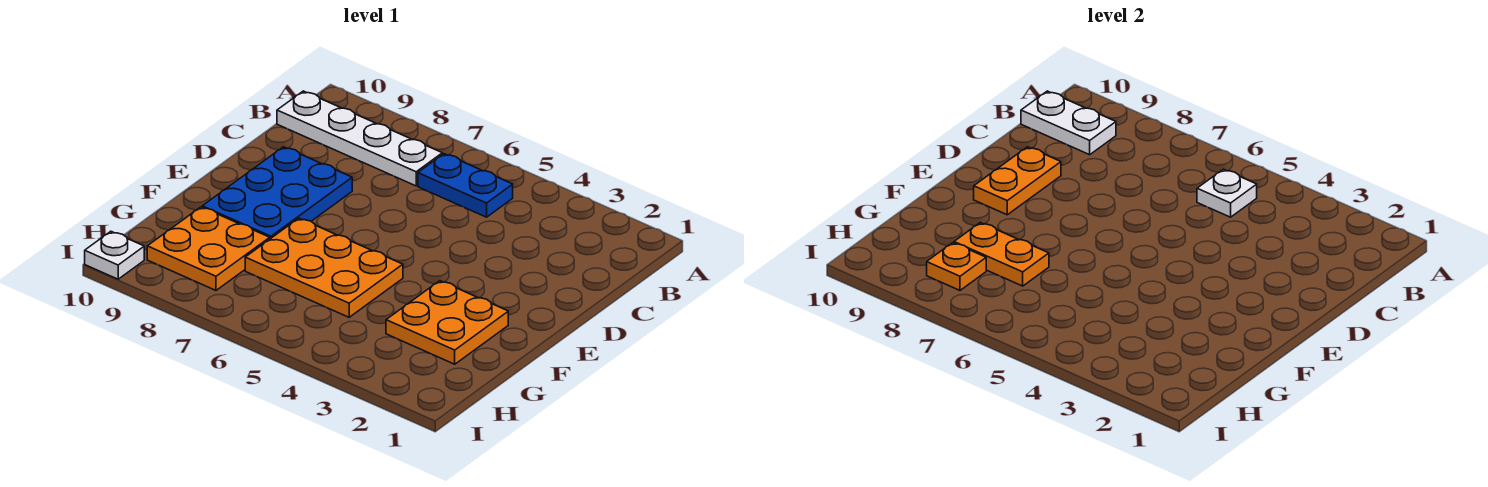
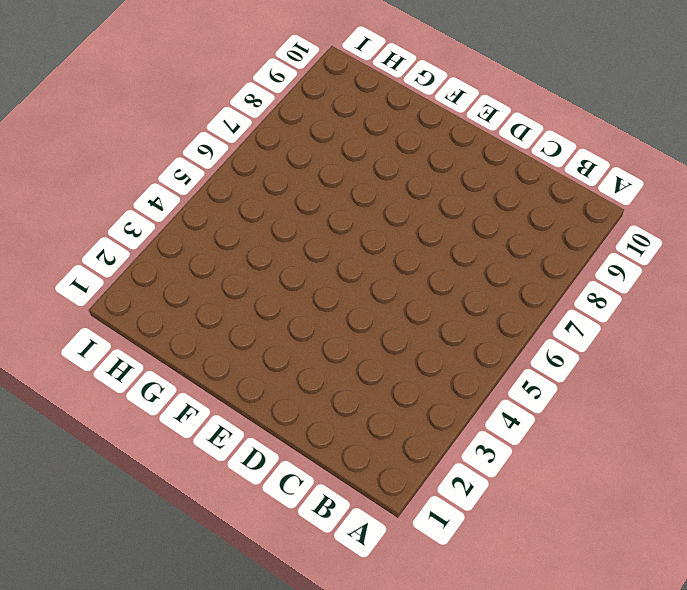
none -> blue plate B5:B6 level 1
none -> white plate B7:B10 level 1
none -> blue plate D8:F9 level 1

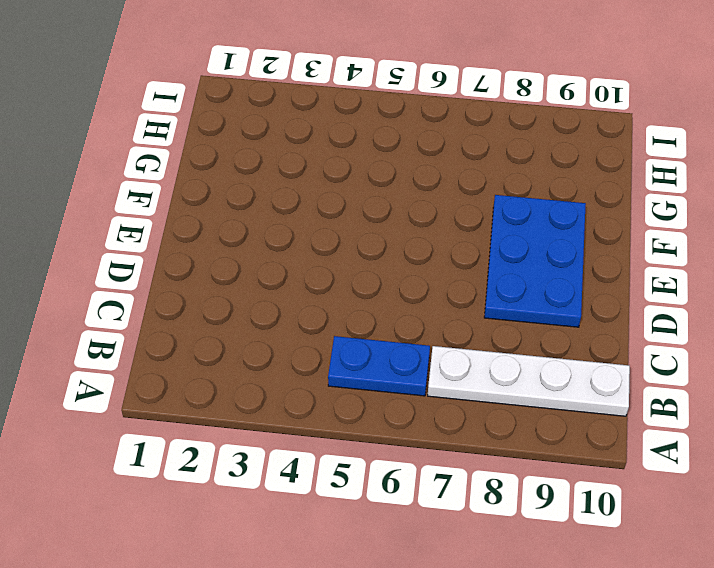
none -> orange plate F2:G3 level 1
none -> orange plate F5:G7 level 1
none -> orange plate G8:H9 level 1

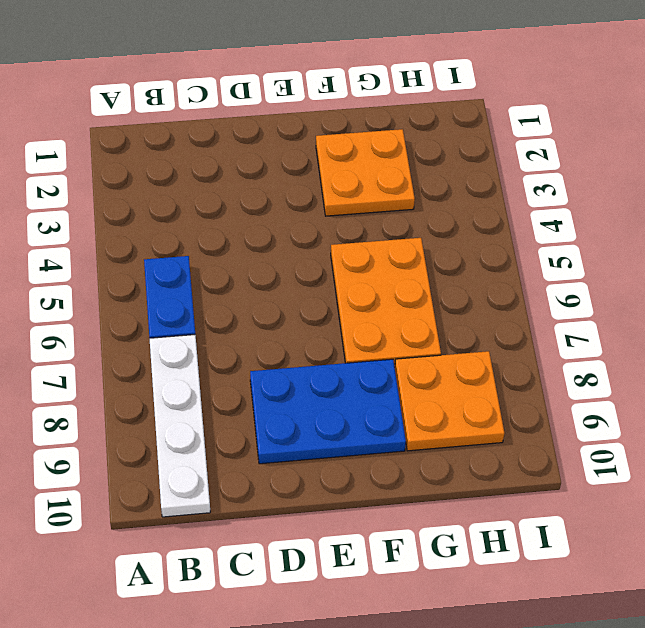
none -> white plate I10 level 1
none -> white plate B5 level 2
none -> white plate B9:B10 level 2

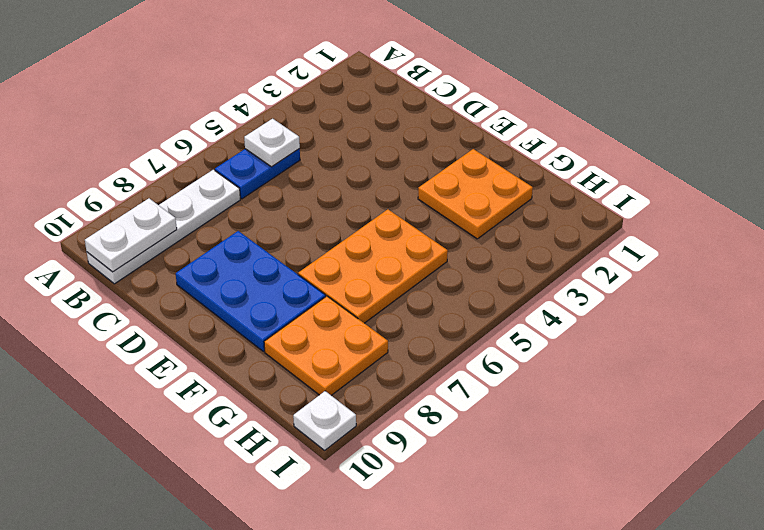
none -> orange plate D9:E9 level 2
none -> orange plate G7:G8 level 2
none -> orange plate H8 level 2

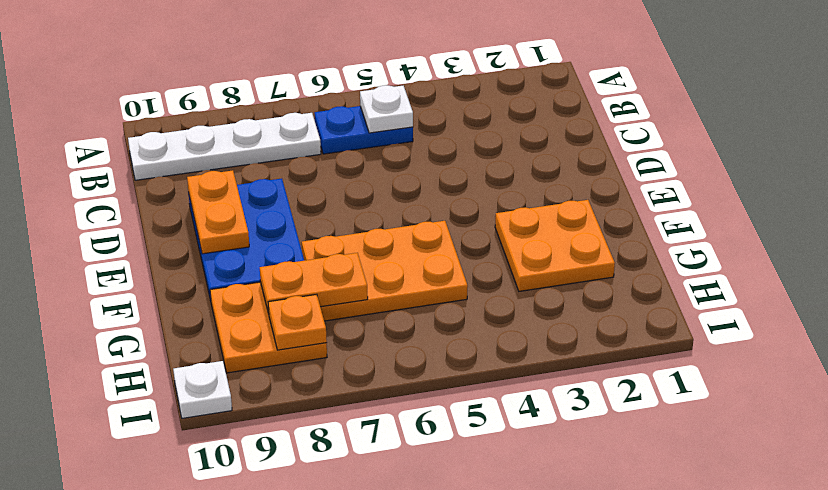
none -> white plate B9:B10 level 2

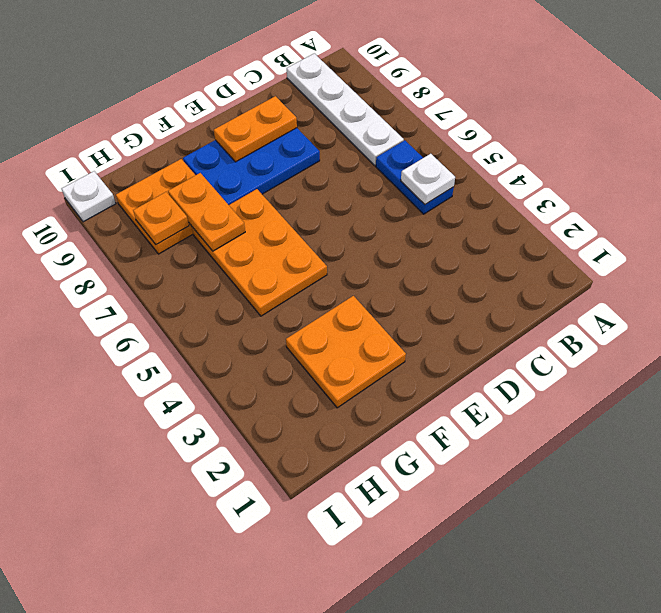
none -> white plate B9:B10 level 2

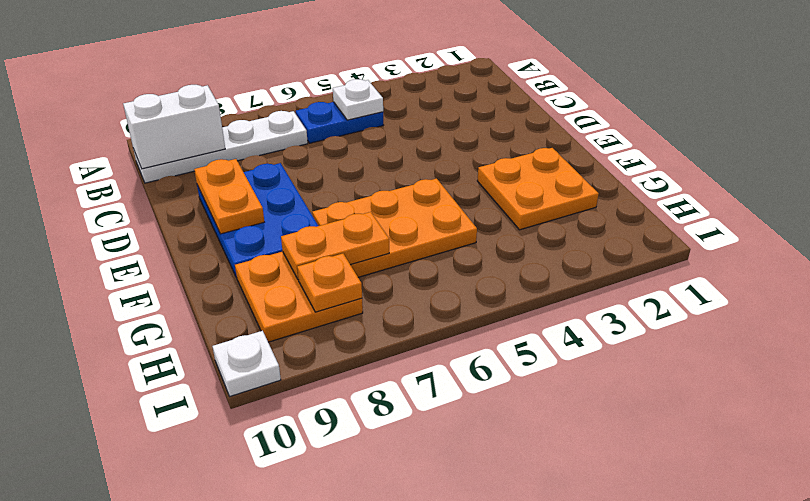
white brick B9:B10 level 2 -> white plate B9:B10 level 2

